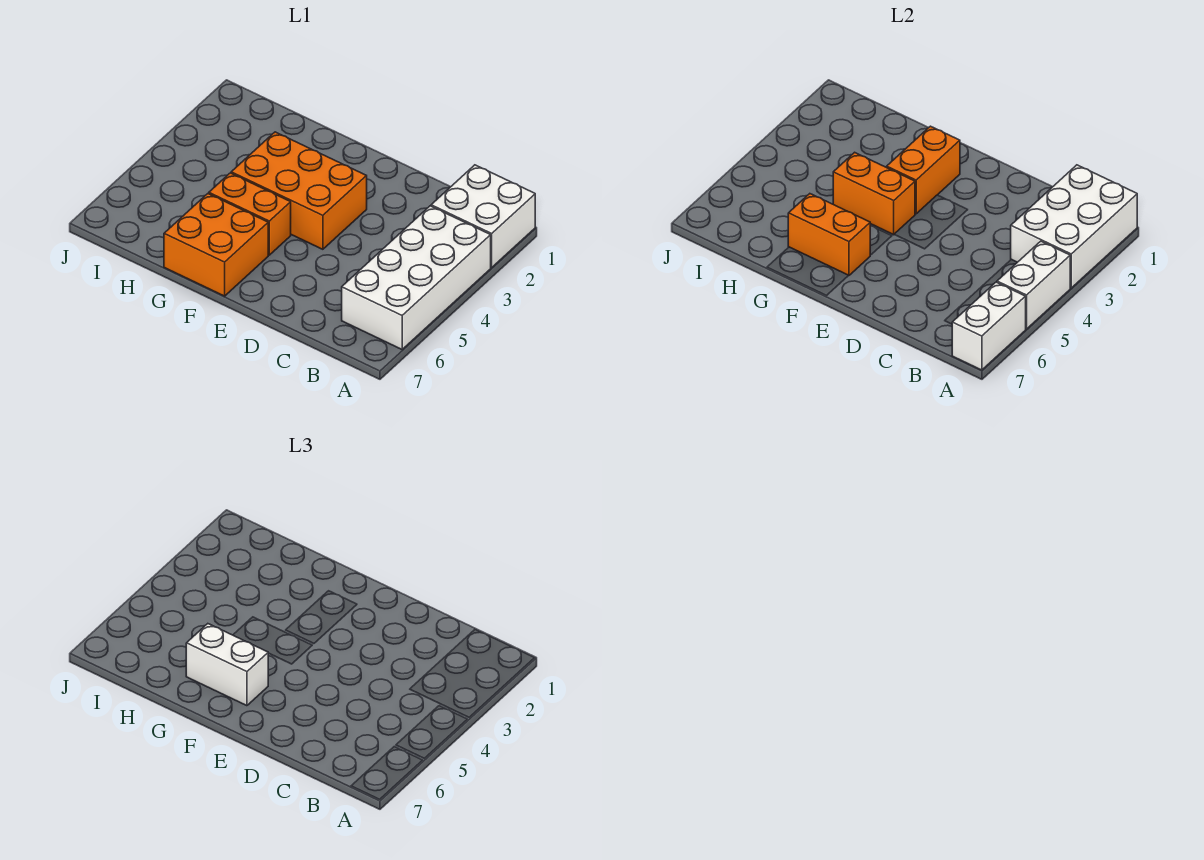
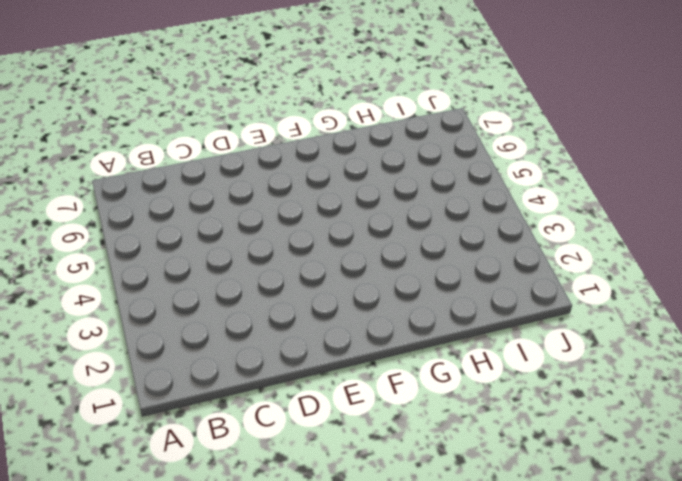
none -> white brick A1:B2 level 1
none -> white brick A3:B6 level 1
none -> orange brick E3:G4 level 1

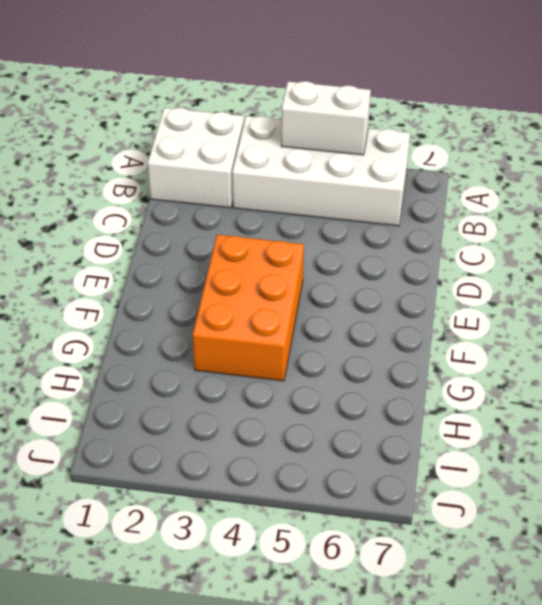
none -> orange brick F5:G5 level 1
none -> orange brick F6:G7 level 1
none -> white brick A1:B3 level 2

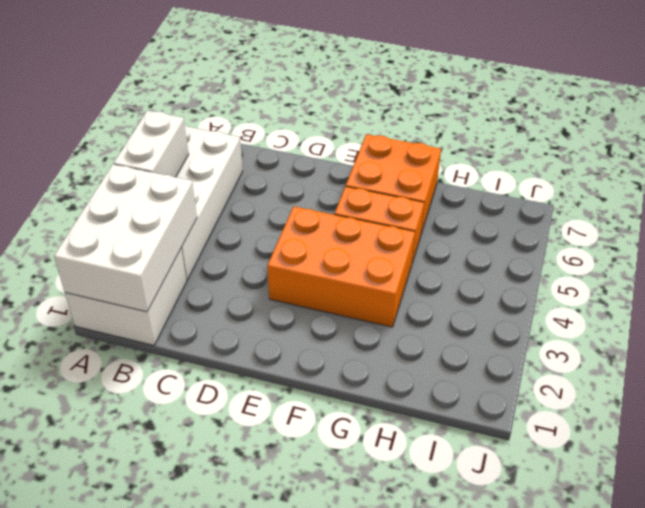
none -> white brick A6:A7 level 2
none -> orange brick F2:F3 level 2
none -> orange brick F4:G4 level 2

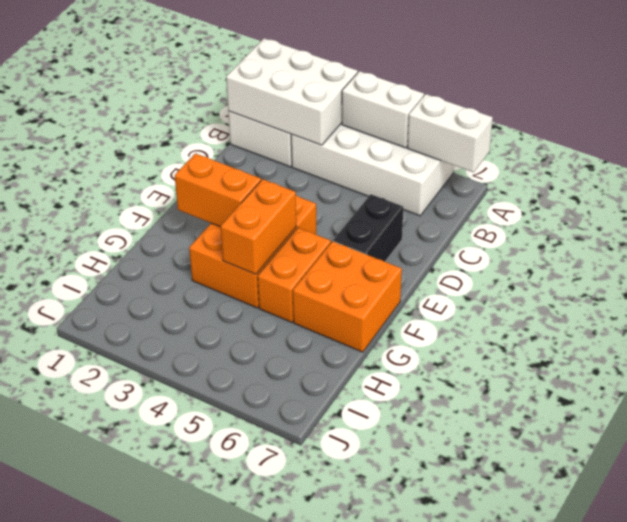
black brick D6:E6 level 1 -> none
none -> orange brick F6:G6 level 2
none -> white brick F6:G6 level 3

